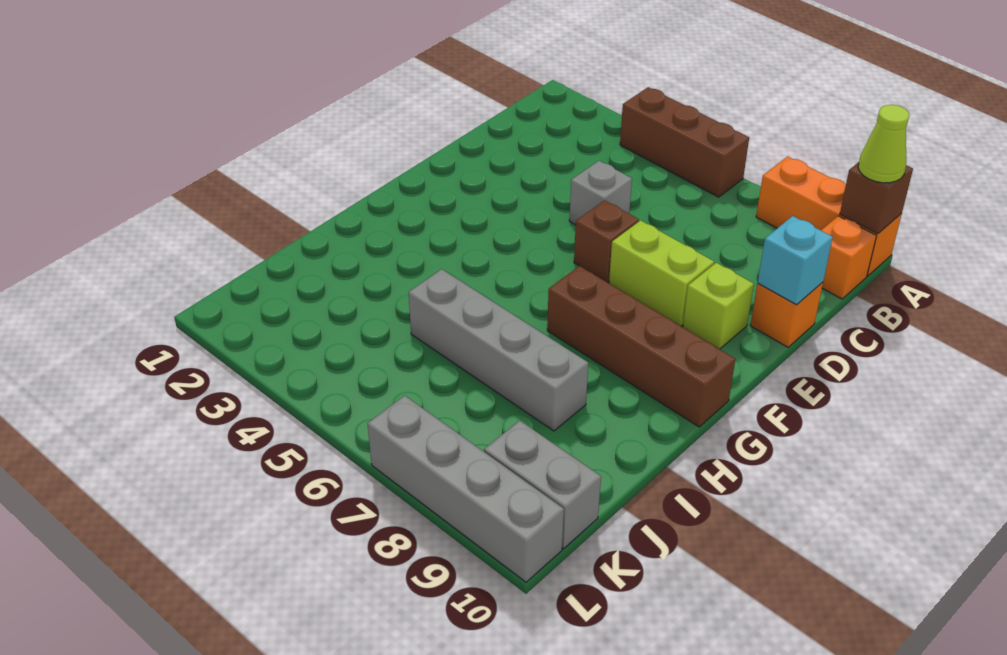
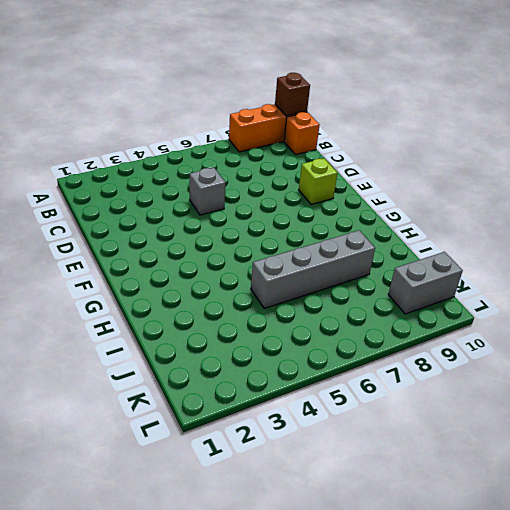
none -> brown brick A4:A6 level 1
none -> orange brick D10 level 1
none -> brown brick E6 level 1

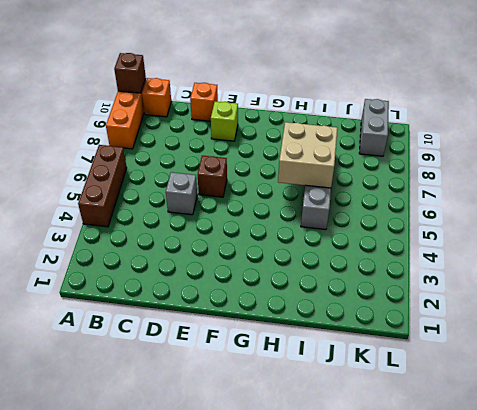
tan brick H6:I7 level 2 -> none
none -> lime brick E7:E8 level 1
none -> brown brick G7:G10 level 1
none -> grey brick L7:L10 level 1

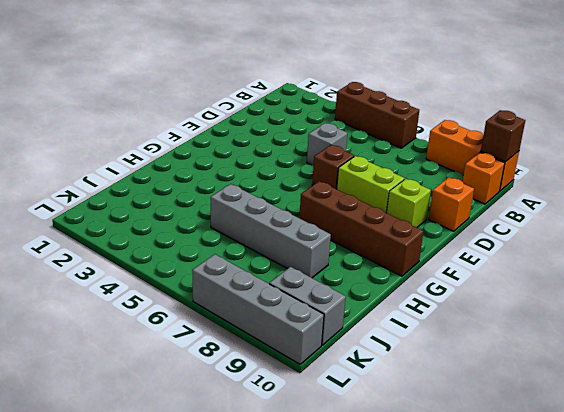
none -> cyan brick D10 level 2
none -> lime cone A10 level 3

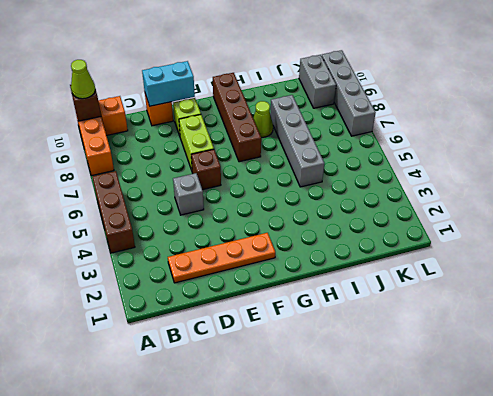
orange plate C2:F2 level 1 -> none
cyan brick D10:E10 level 2 -> cyan brick D10 level 2
lime cone H8 level 1 -> none

